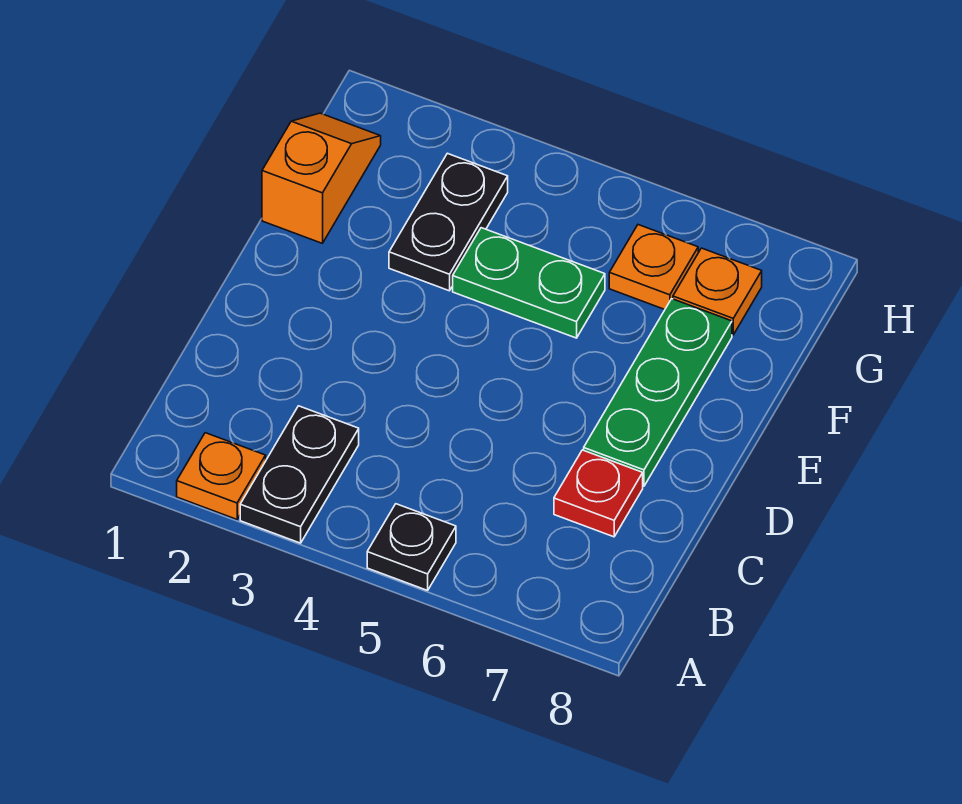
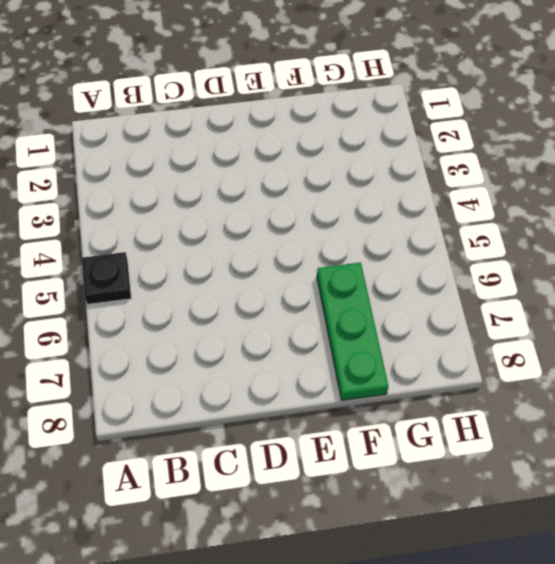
green plate F6:F8 level 1 -> green plate D7:F7 level 1
none -> orange plate A2 level 1
none -> black plate A3:B3 level 1

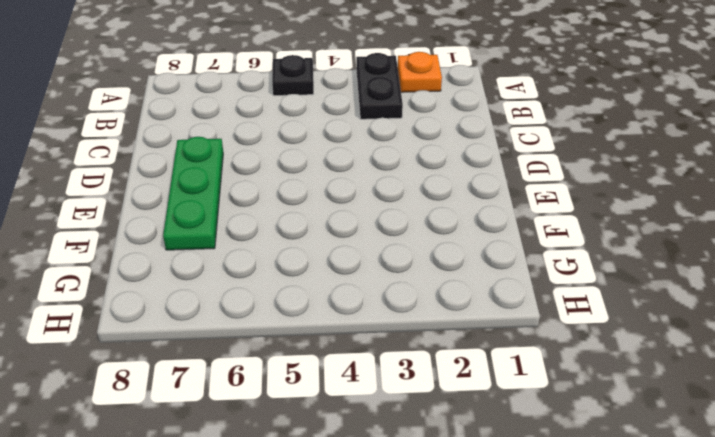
none -> red plate C7 level 1
none -> orange slope F1:G1 level 1 top F

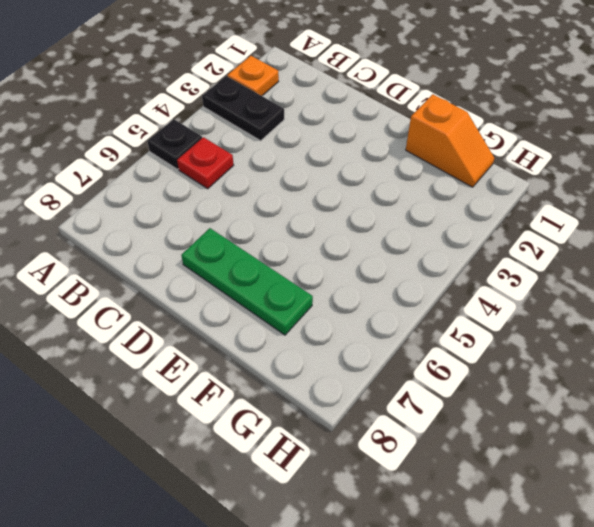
red plate B5 level 1 -> red plate C7 level 1
none -> black plate F3:G3 level 1
none -> green plate F4:F5 level 1

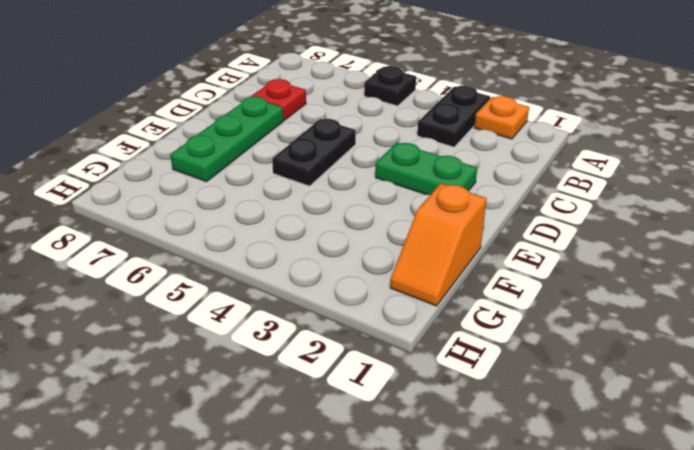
green plate D2:D3 level 1 -> green plate F4:F5 level 1
black plate D5:E5 level 1 -> black plate F3:G3 level 1
none -> orange plate G6 level 1
none -> orange plate G7 level 1

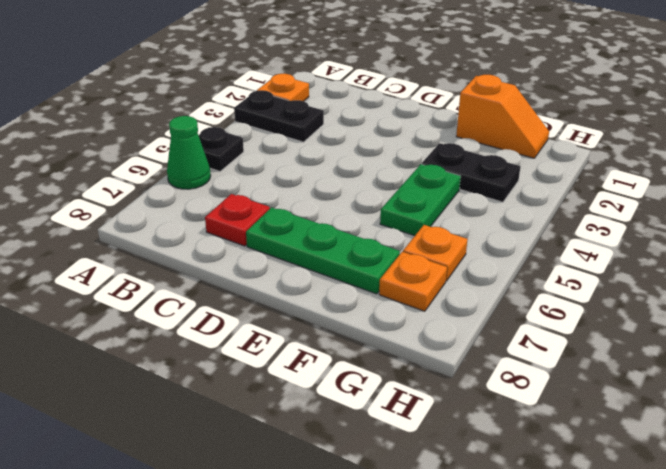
green cone A6 level 1 -> none

